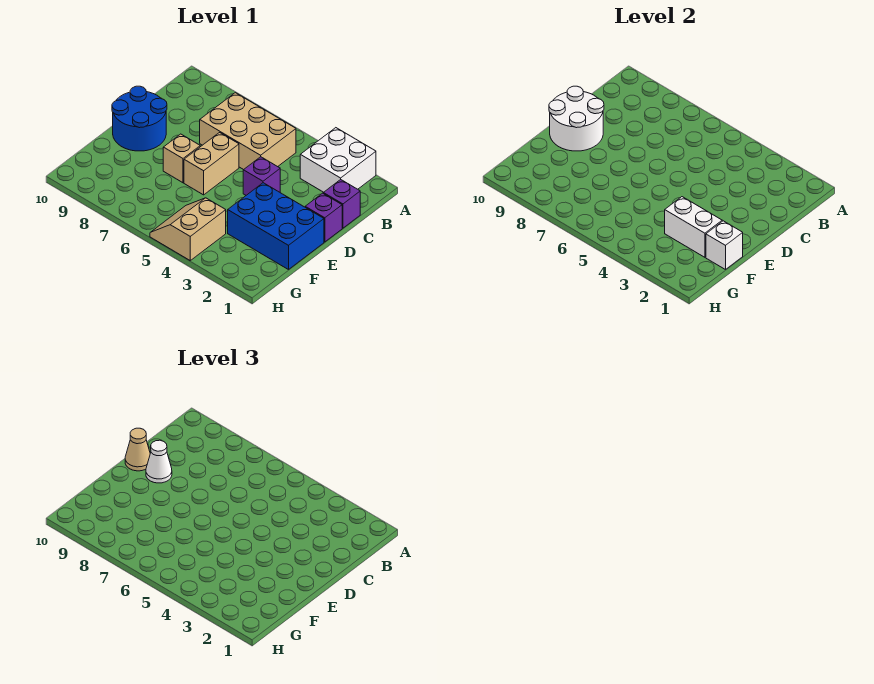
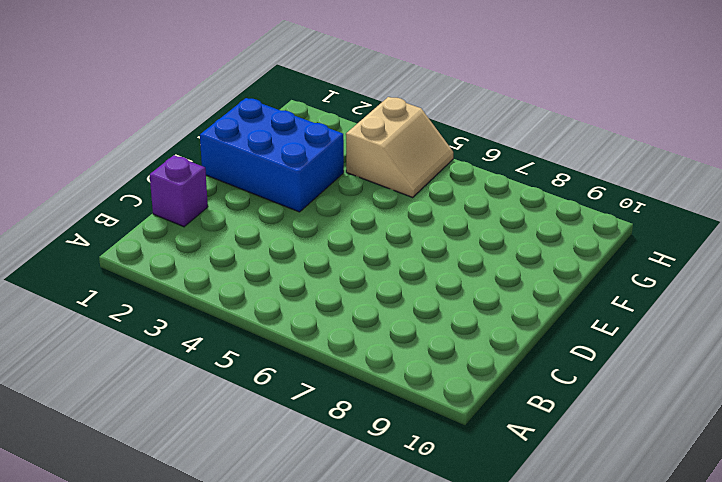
none -> white brick A2:B3 level 1
none -> tan brick B5:C7 level 1
none -> purple brick D1 level 1

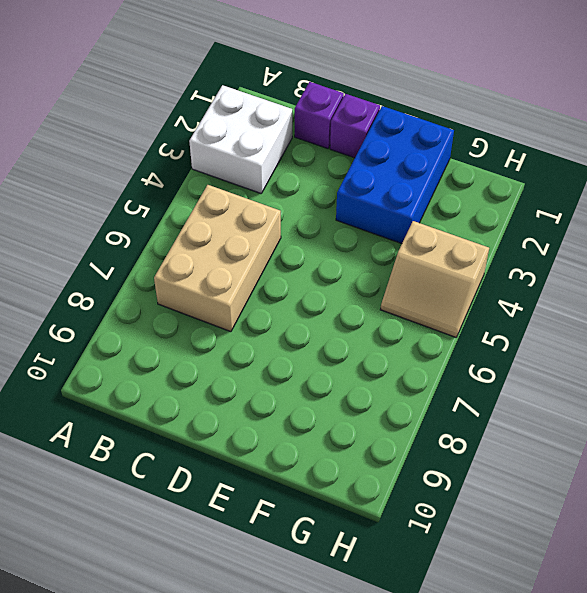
none -> purple brick D4 level 1
none -> tan brick D6:E6 level 1
none -> blue round brick D9:E10 level 1

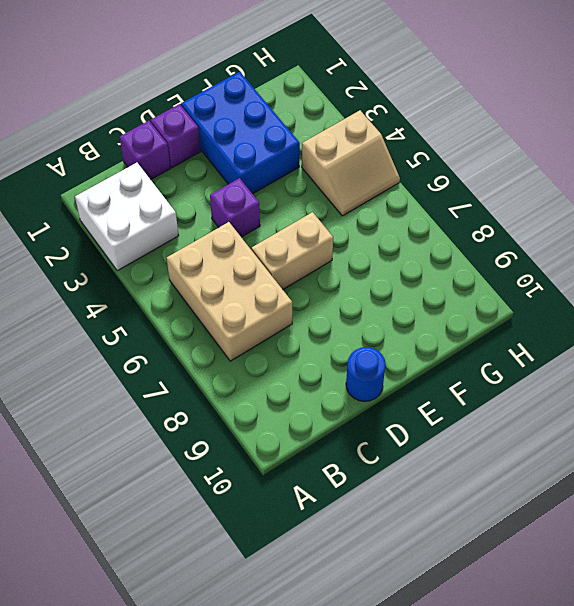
blue round brick D10 level 1 -> blue round brick D9:E10 level 1
none -> tan brick E7 level 1
none -> white round brick D9:E10 level 2
none -> white brick F1 level 2

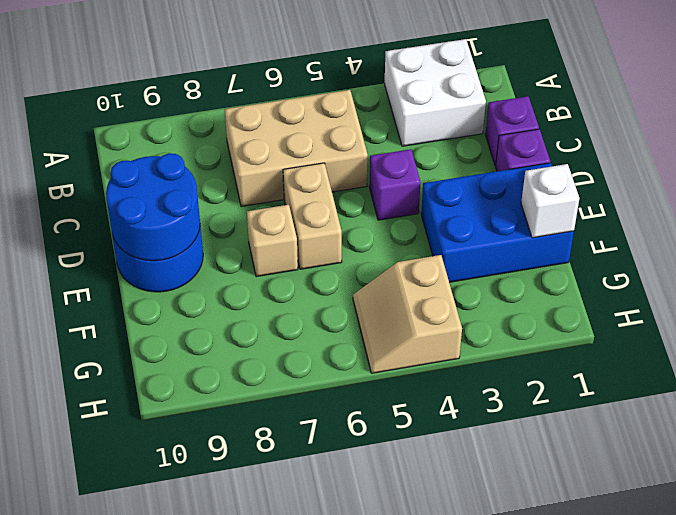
blue round brick D9:E10 level 2 -> white round brick D9:E10 level 2
none -> white brick F2:F3 level 2
none -> white cone D9 level 3
none -> tan cone D10 level 3

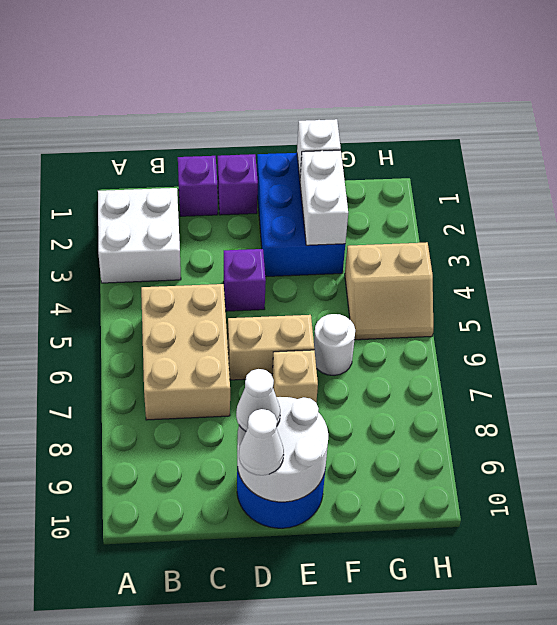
white cone D10 level 3 -> tan cone D10 level 3
white round brick F6 level 1 -> none

